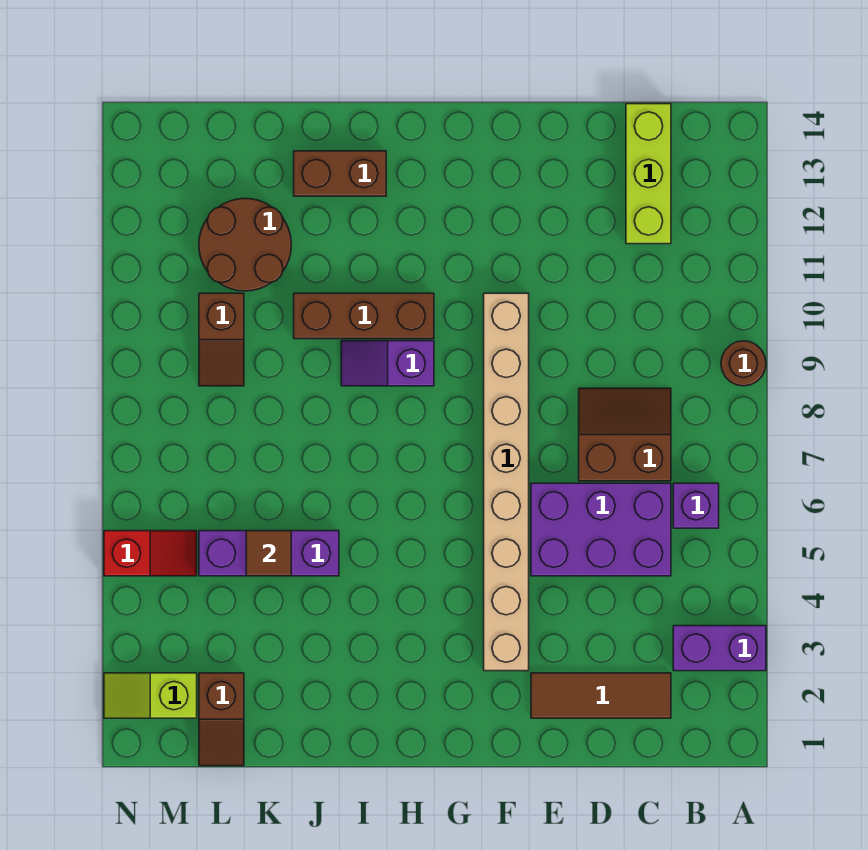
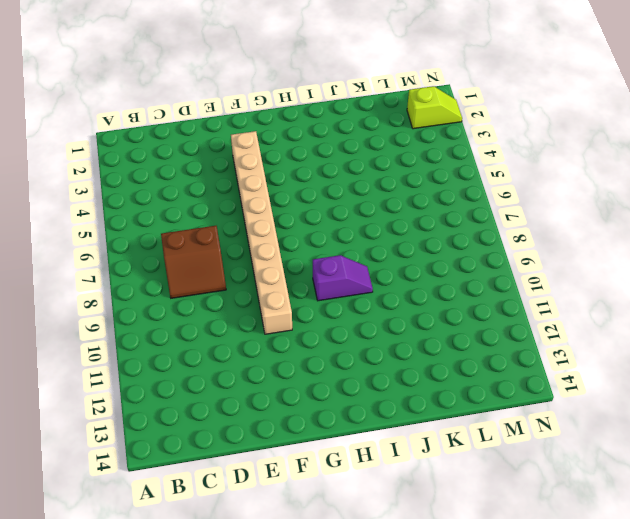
none -> purple brick A3:B3 level 1
none -> brown round brick A9 level 1
none -> purple brick B6 level 1

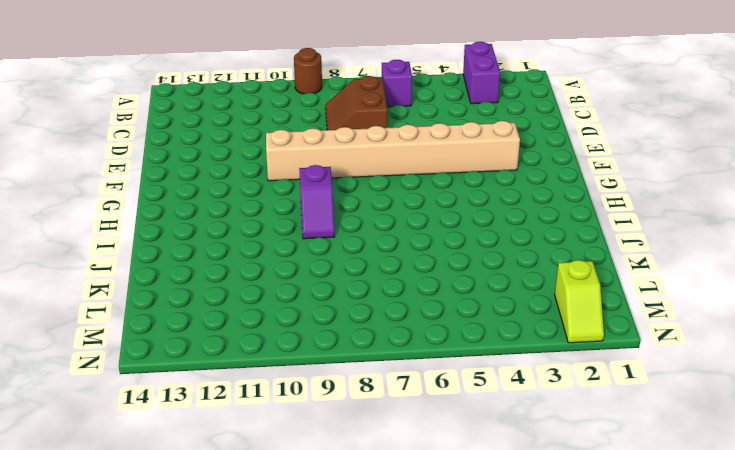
none -> brown tile C2:E2 level 1
none -> purple brick C5:E6 level 1
none -> lime brick C12:C14 level 1

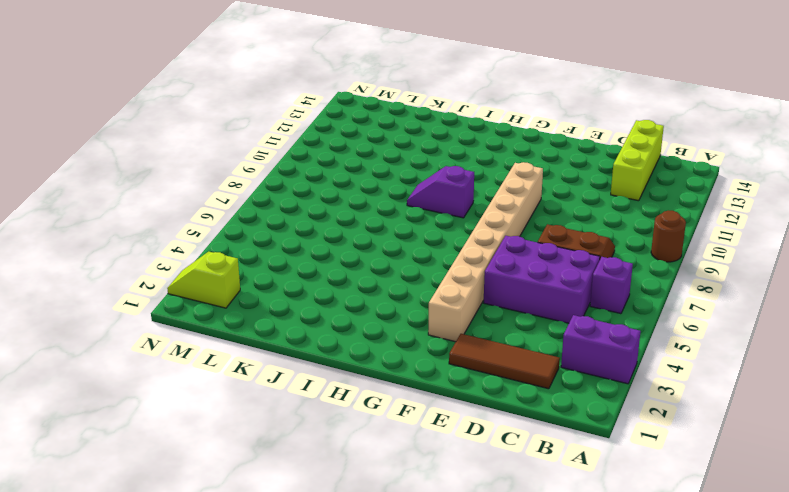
none -> brown brick H10:J10 level 1
none -> brown brick I13:J13 level 1
none -> purple brick J5:L5 level 1

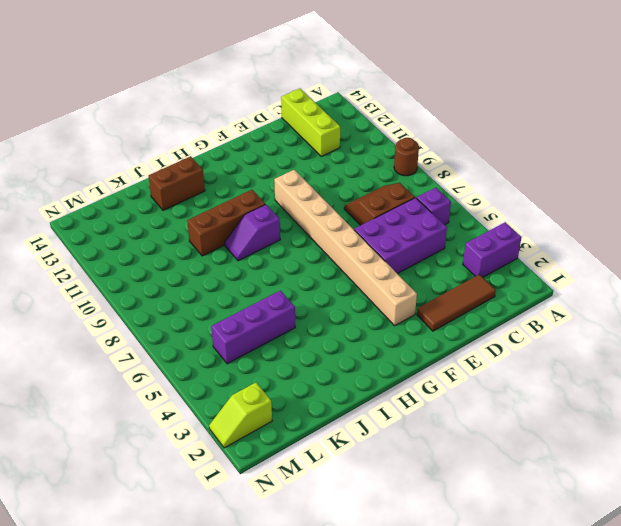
none -> brown round brick K11:L12 level 1
none -> brown slope L1:L2 level 1 top 2
none -> brown slope L9:L10 level 1 top 10

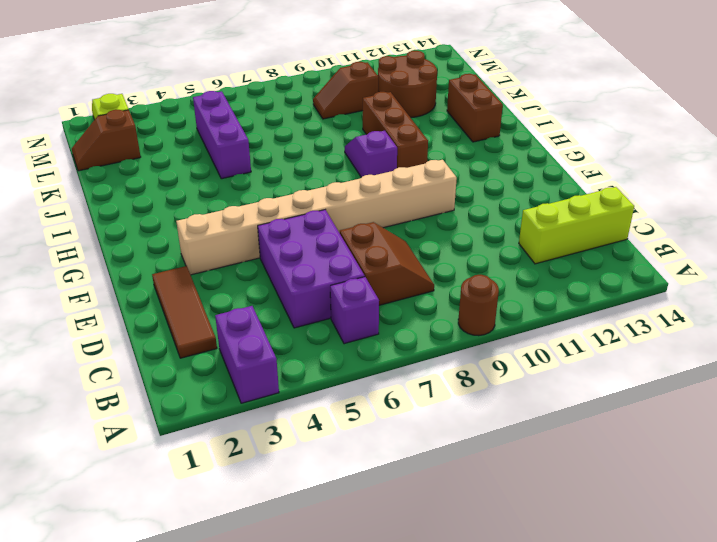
none -> red slope M5:N5 level 1 top N
none -> brown tile K5 level 2

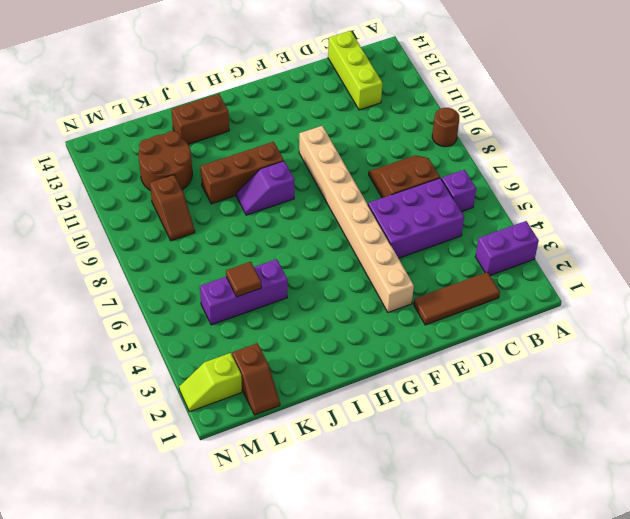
none -> red slope M5:N5 level 1 top N

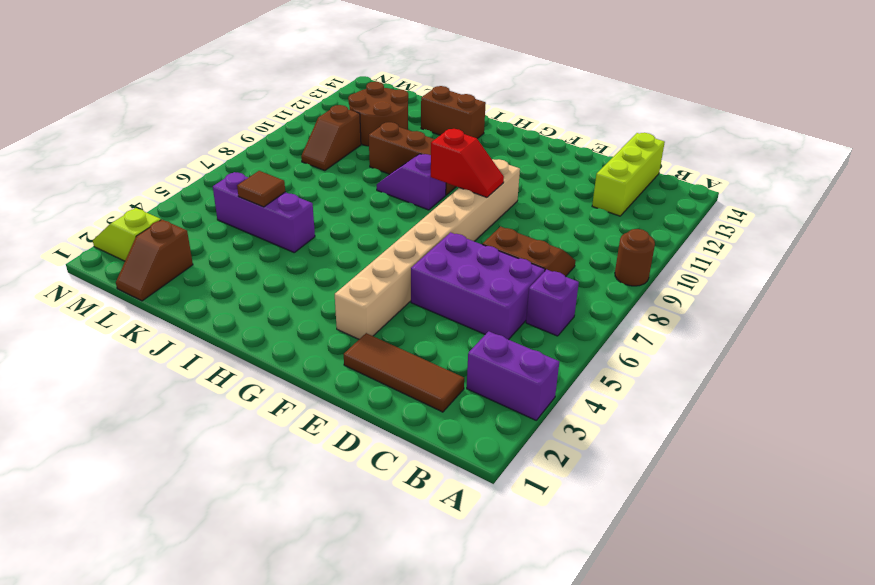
red slope F9:G9 level 2 top G -> red slope M5:N5 level 1 top N

